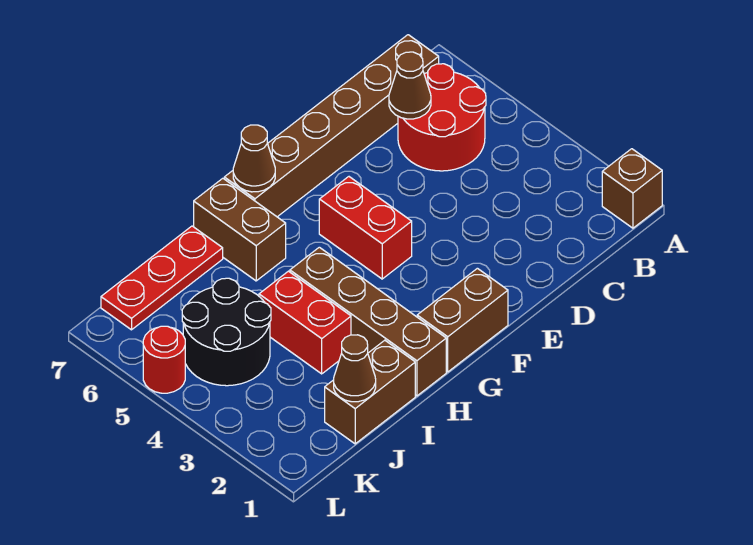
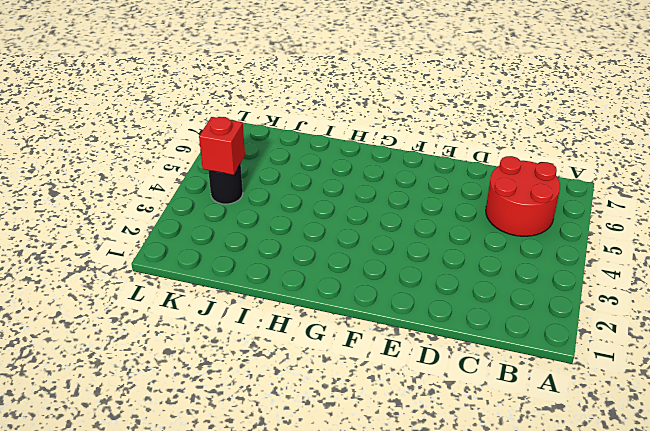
black round brick K4 level 1 -> black round brick J4:K5 level 1
red brick K4 level 2 -> none
none -> brown brick A1 level 1
none -> brown brick B7:G7 level 1
none -> brown brick F1:G1 level 1

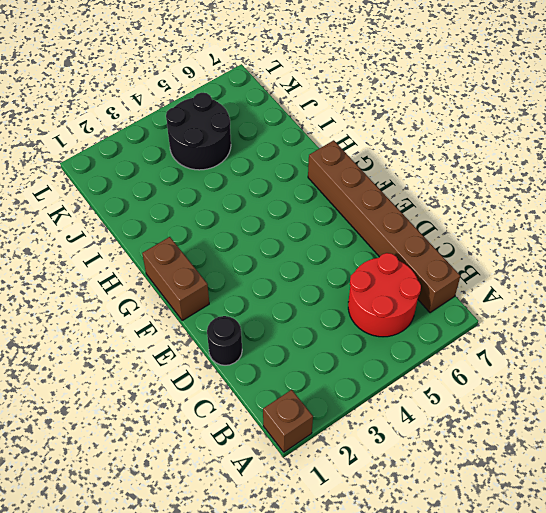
black round brick D1 level 1 -> none
none -> red brick F4:F5 level 1
none -> brown brick H1:H4 level 1
none -> brown brick H6:H7 level 1

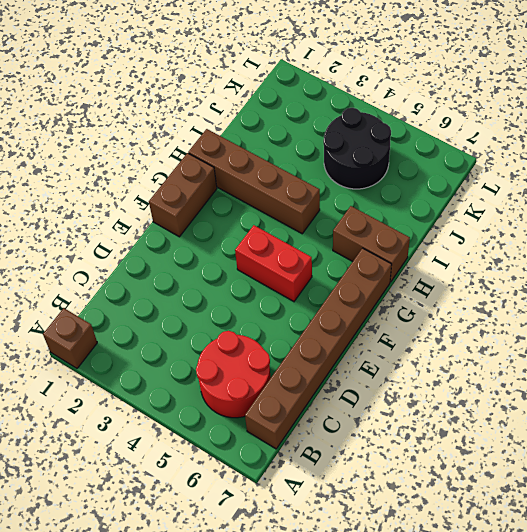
none -> brown brick I1:J1 level 1
none -> red brick I3:I4 level 1
none -> red plate I7:K7 level 1

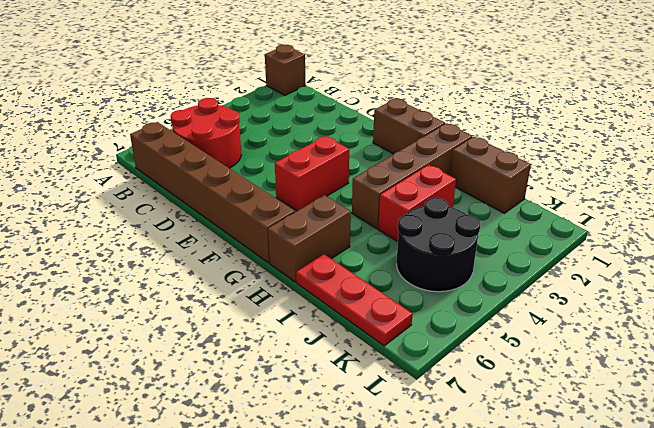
none -> red round brick L5 level 1
none -> brown cone C6 level 2
none -> brown cone G7 level 2

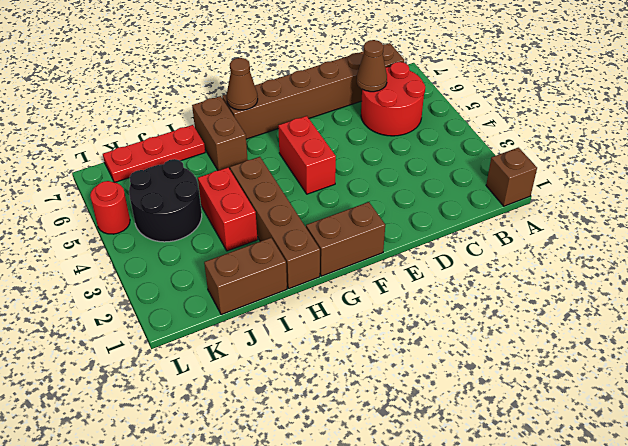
none -> brown cone J1 level 2

